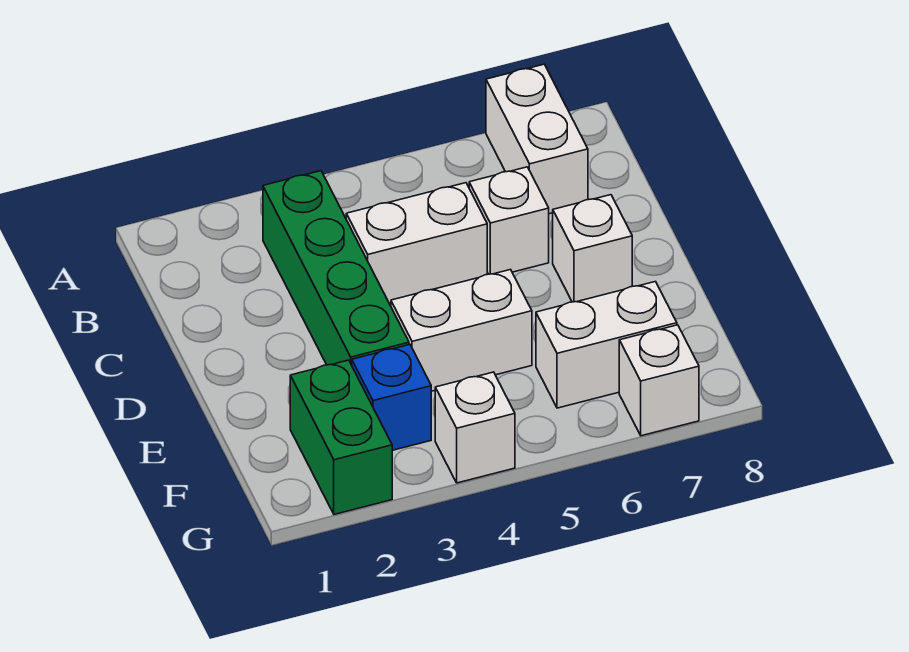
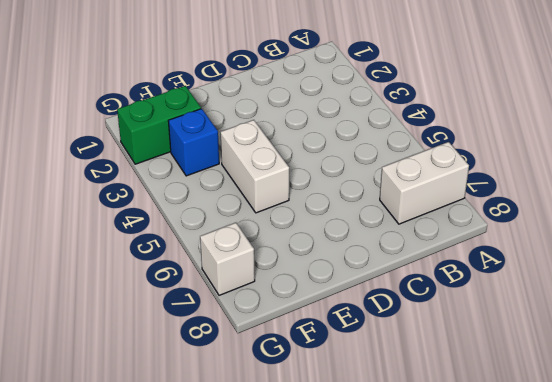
none -> green brick B3:E3 level 1
none -> white brick C4:C5 level 1

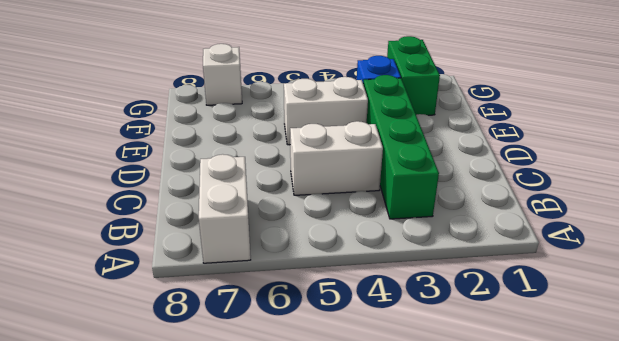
none -> white brick C6 level 1
none -> white brick D7 level 1

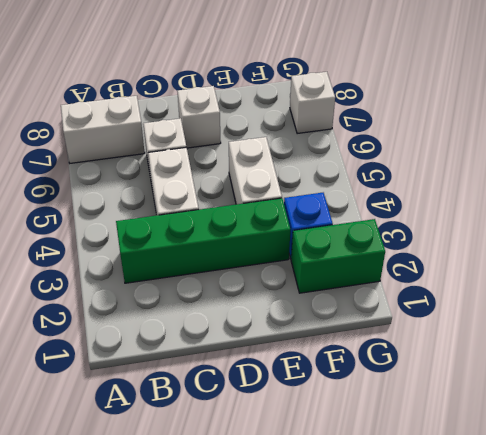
none -> white brick F6:F7 level 1
none -> white brick G4 level 1

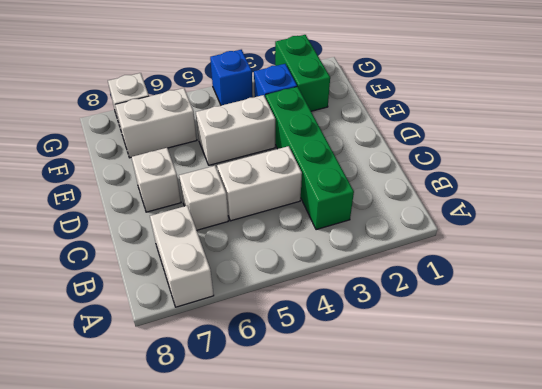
blue brick G4 level 1 -> white brick G4 level 1

